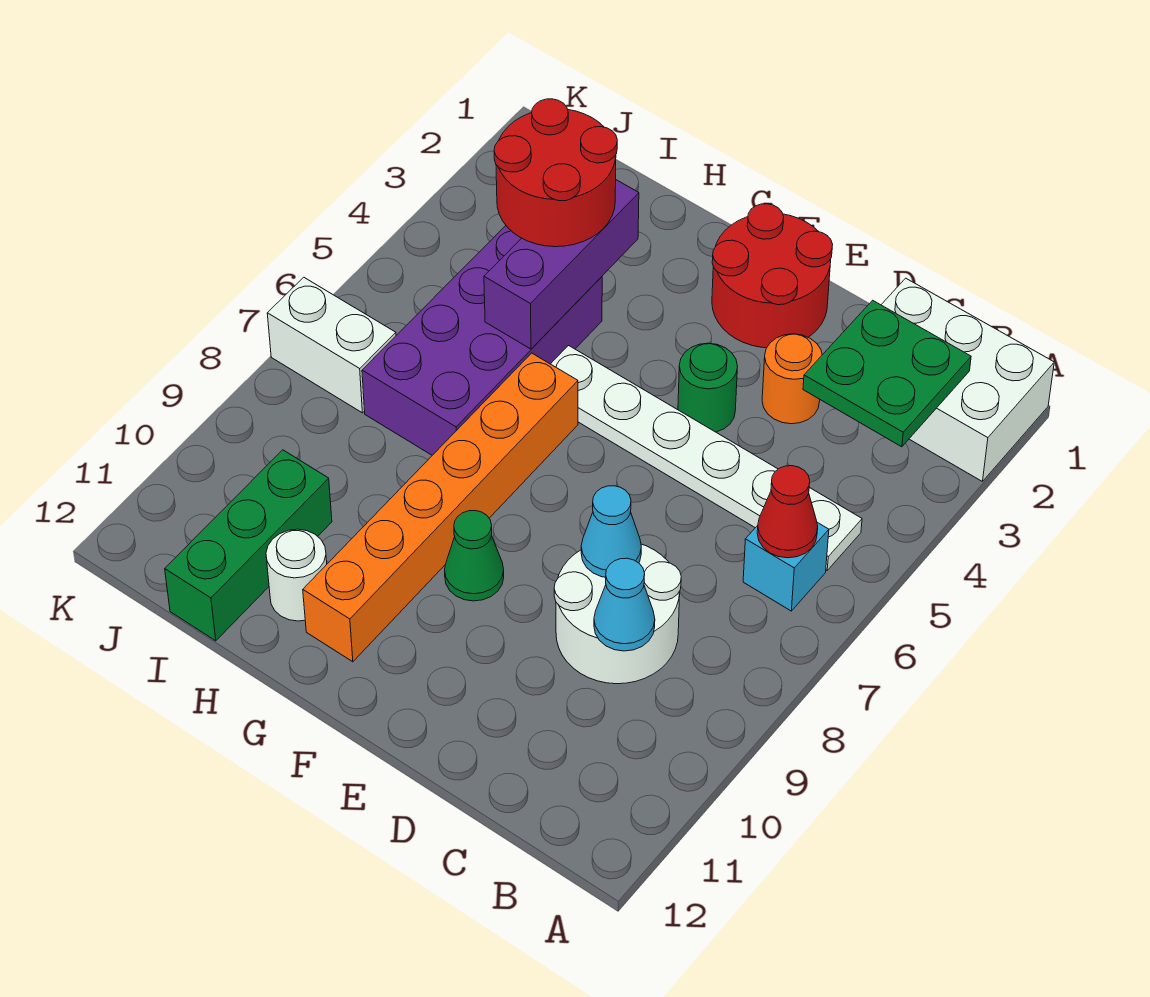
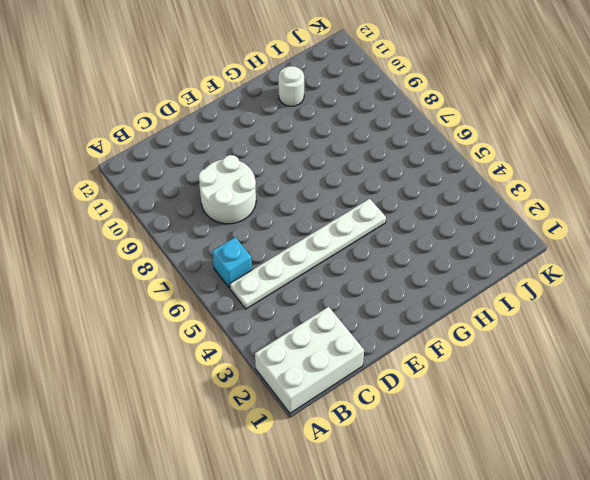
none -> orange round brick D3 level 1
none -> red round brick E1:F2 level 1
none -> green round brick E4 level 1

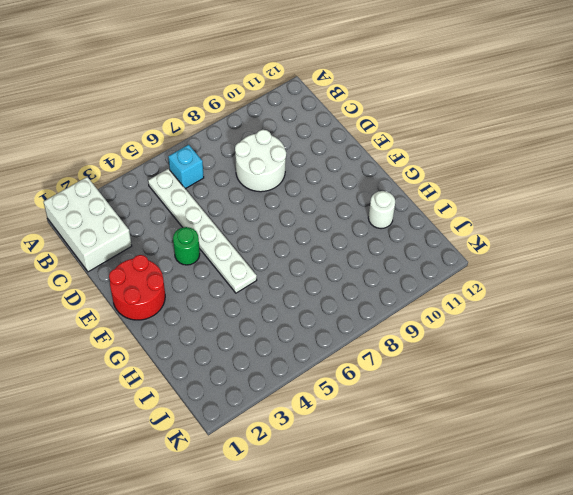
none -> orange round brick D3 level 1
none -> green cone F9 level 1
none -> orange brick G6:G11 level 1

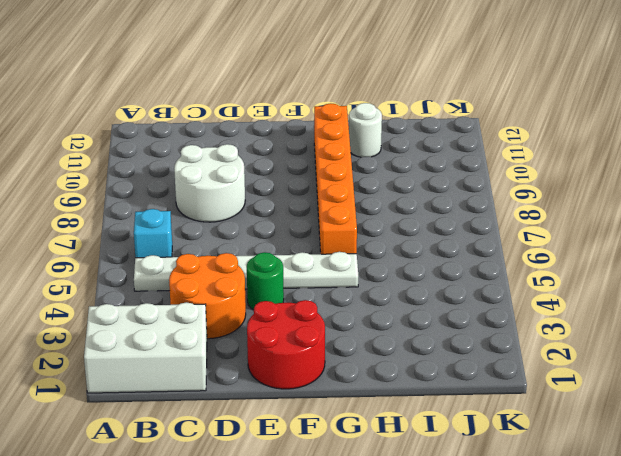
orange round brick C3:D4 level 1 -> orange round brick D3 level 1
none -> green cone F9 level 1
none -> purple brick H4:I7 level 1
none -> green brick I10:I12 level 1

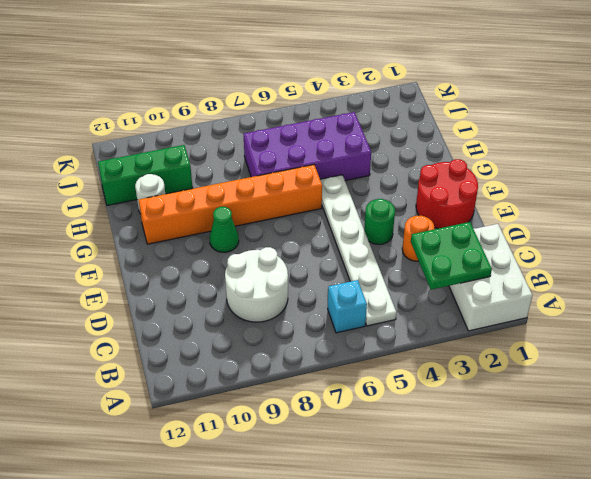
none -> white brick J7:K7 level 1
none -> red cone B6 level 2
none -> cyan cone C9 level 2

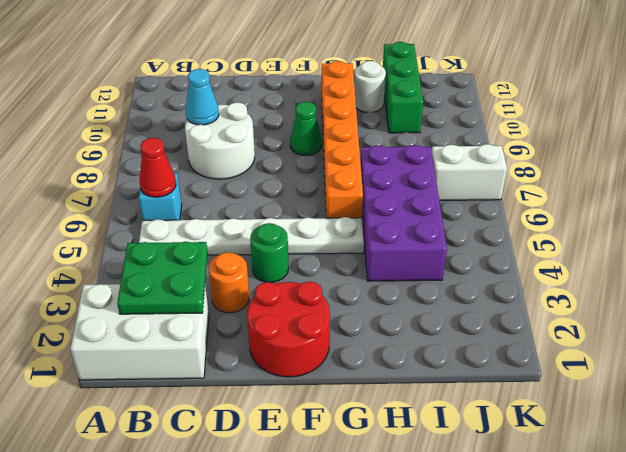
none -> cyan cone D8 level 2
none -> purple brick H3:H5 level 2
none -> red round brick H3:I4 level 3

